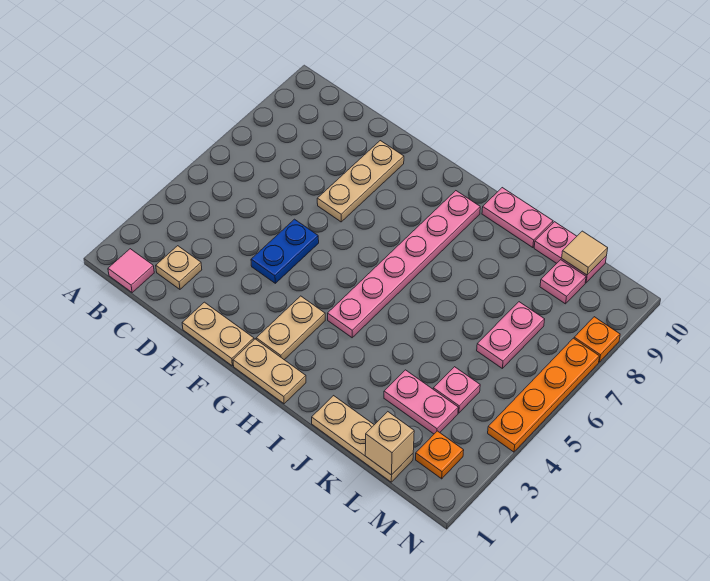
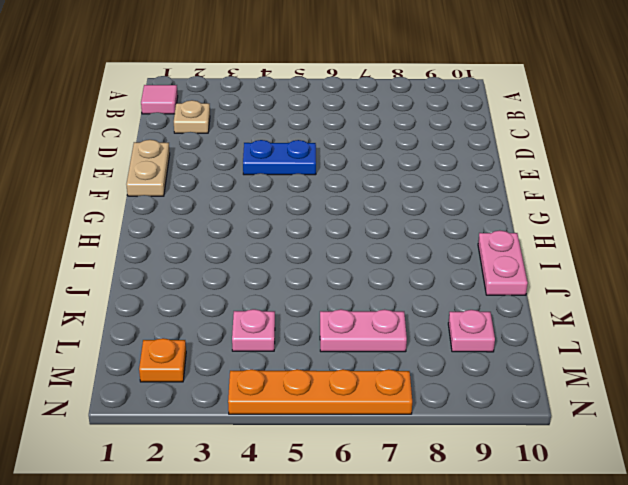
none -> tan plate E7:E9 level 1
none -> tan plate G1:H1 level 1
none -> tan plate G2:G3 level 1

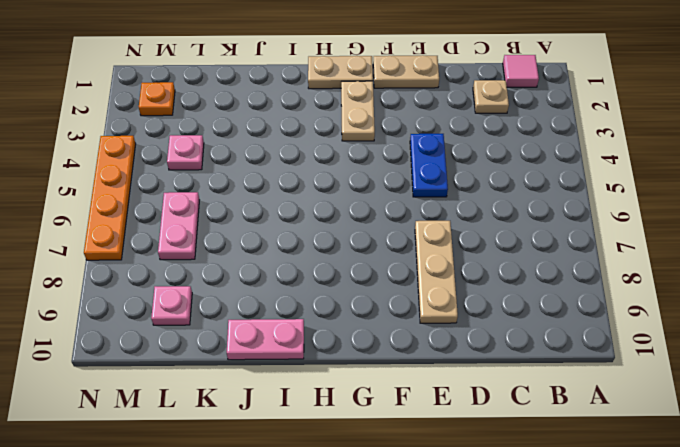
none -> pink plate H4:H9 level 1
none -> tan plate J1:L1 level 1
none -> pink plate K3:L3 level 1

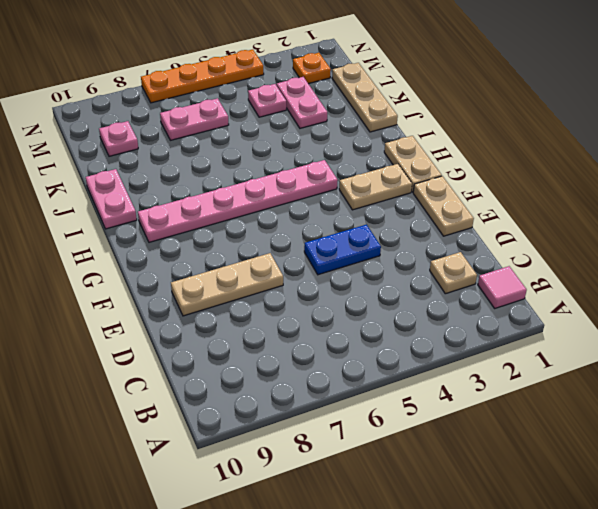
none -> pink plate K10:L10 level 1
none -> orange plate N8 level 1
none -> tan brick L1 level 2

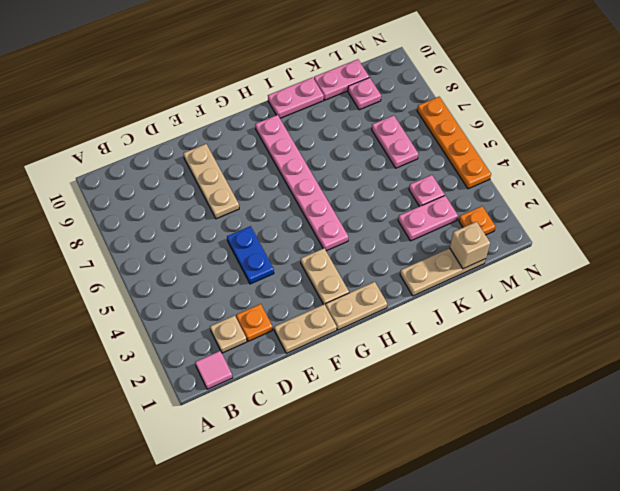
orange plate D2 level 1 -> orange plate N8 level 1
none -> tan tile L10 level 2

